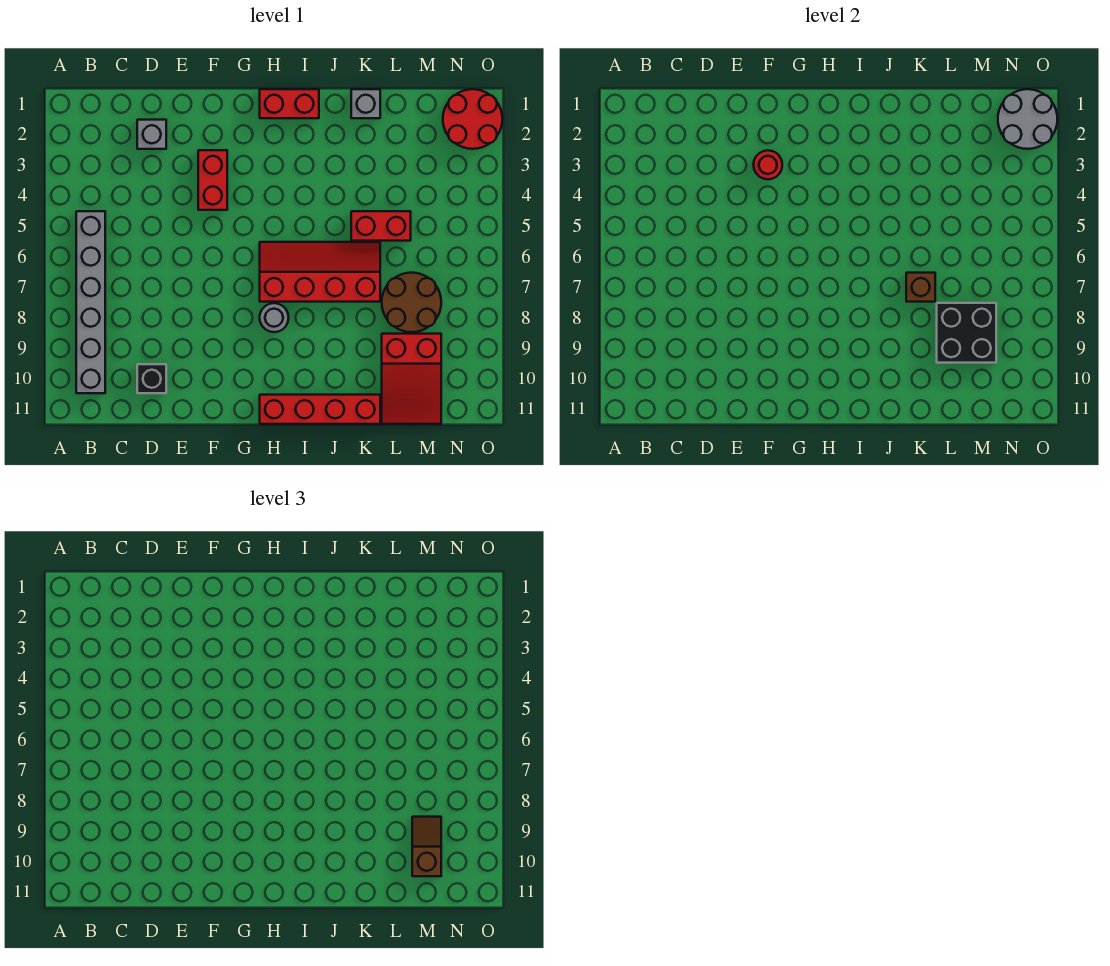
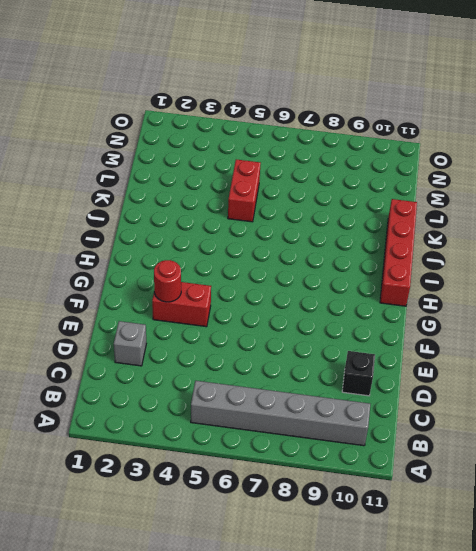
none -> red brick H1:I1 level 1
none -> red slope H6:K7 level 1 top 7
none -> grey round brick H8 level 1

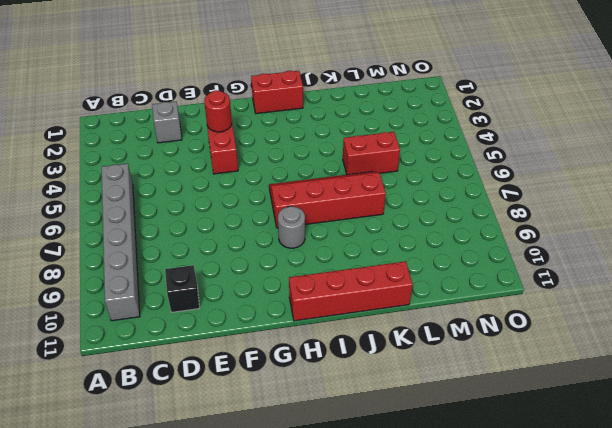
none -> grey brick K1 level 1
none -> brown round brick L7:M8 level 1
none -> red slope L9:M11 level 1 top 9

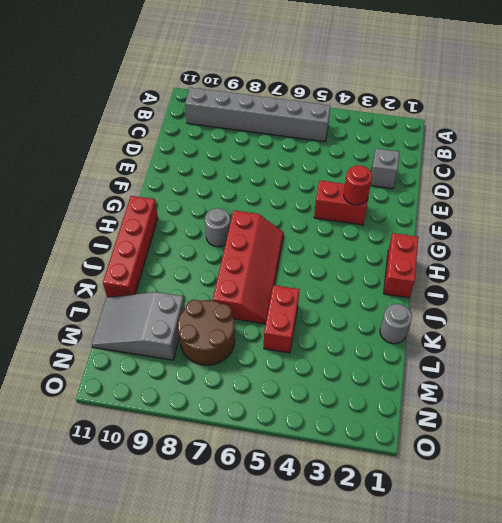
grey round brick K1 level 1 -> grey brick K1 level 1
grey slope L9:M11 level 1 top 9 -> red slope L9:M11 level 1 top 9
none -> black brick D10 level 1
none -> red round brick N1:O2 level 1
none -> brown brick K7 level 2

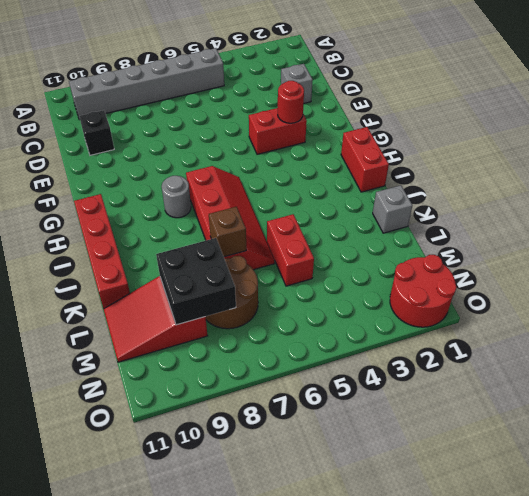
none -> grey round brick N1:O2 level 2
none -> brown slope M9:M10 level 3 top 10

